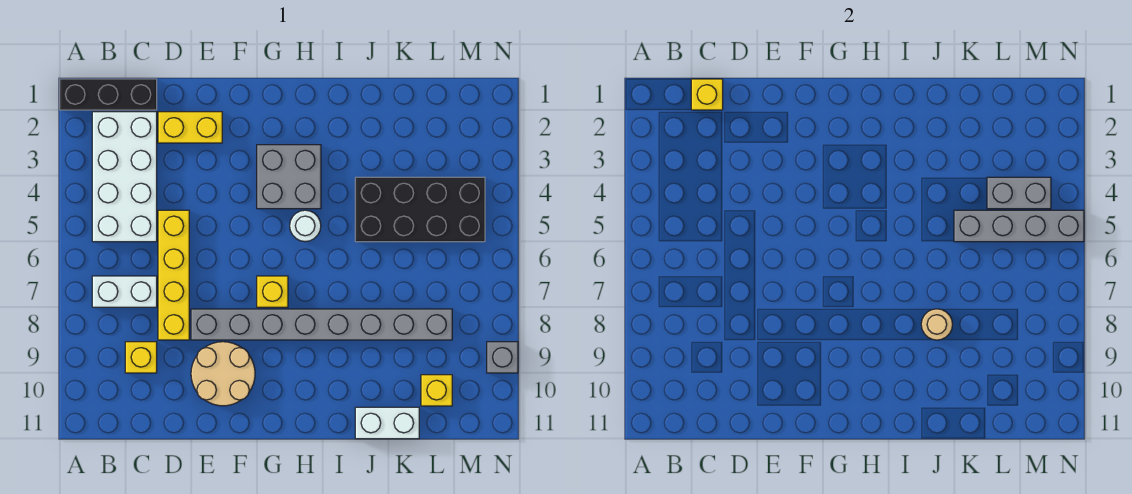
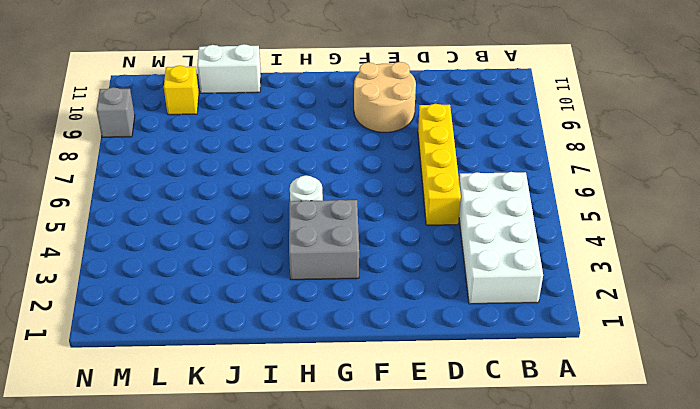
none -> black brick A1:C1 level 1
none -> white brick B7:C7 level 1
none -> yellow brick C9 level 1

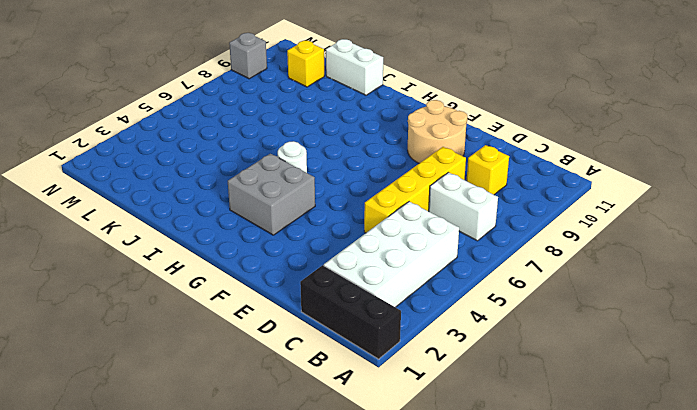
none -> yellow brick D2:E2 level 1
none -> grey brick E8:L8 level 1
none -> yellow brick G7 level 1

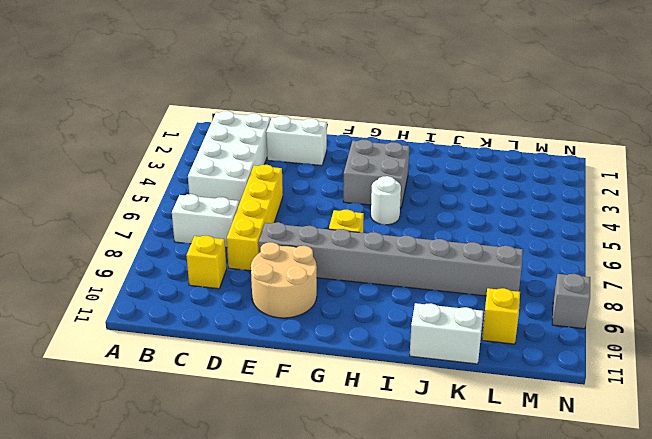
white brick D2:E2 level 1 -> yellow brick D2:E2 level 1
none -> black brick A1:C1 level 1
none -> black brick J4:M5 level 1
none -> yellow brick C1 level 2

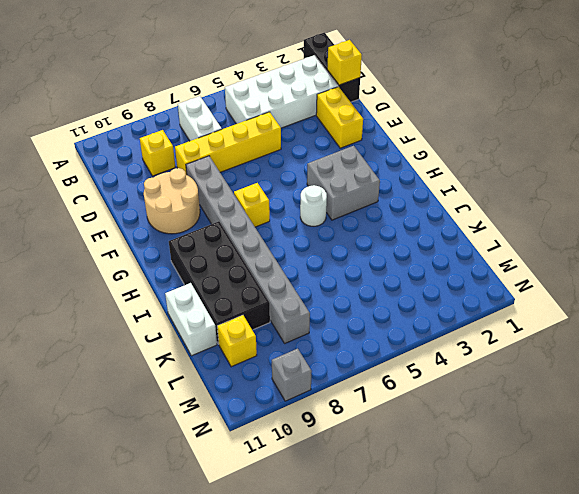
black brick H9:K10 level 1 -> black brick J4:M5 level 1
none -> tan round brick J8 level 2
none -> grey brick K5:N5 level 2
none -> grey brick L4:M4 level 2

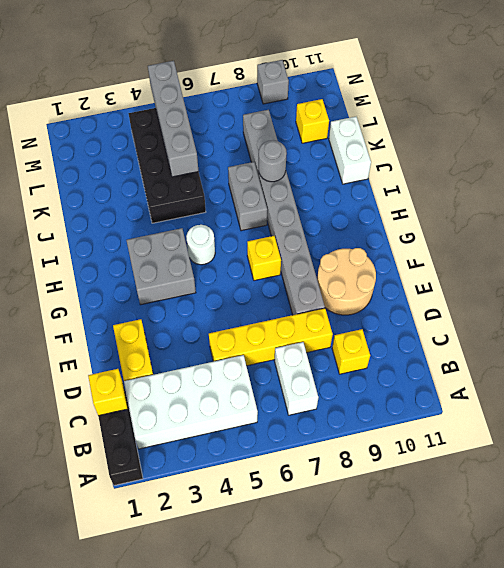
grey brick I7:J7 level 1 -> grey brick L4:M4 level 2
grey round brick J8 level 2 -> tan round brick J8 level 2

